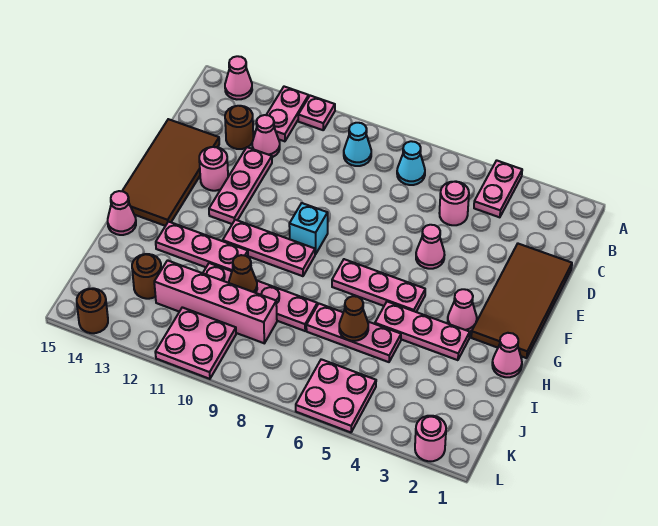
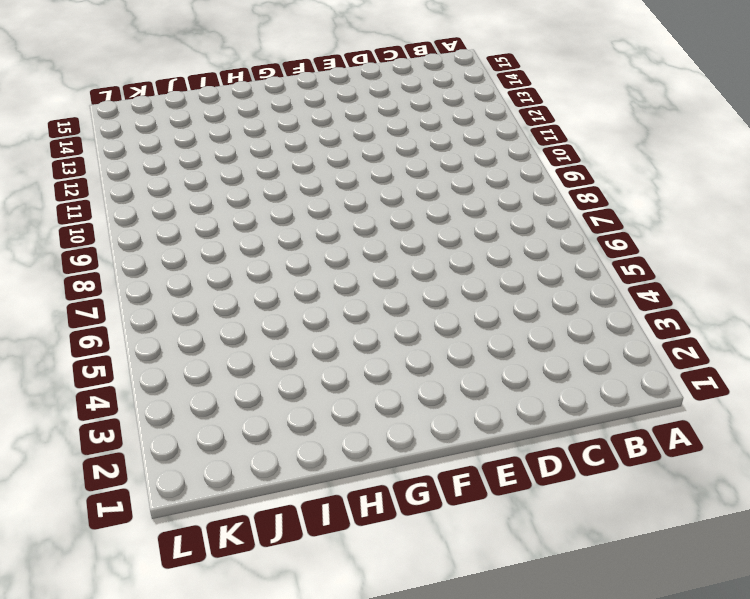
none -> pink plate A4:B4 level 1
none -> pink plate A11 level 1
none -> pink plate A12:B12 level 1
none -> pink cone A14 level 1

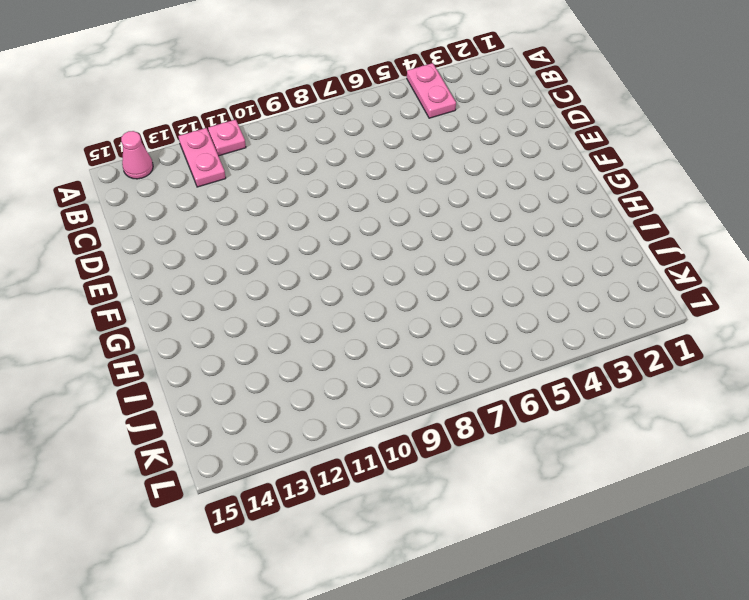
none -> cyan cone B7 level 1
none -> cyan cone B9 level 1
none -> pink round brick C5 level 1
none -> pink cone C12 level 1

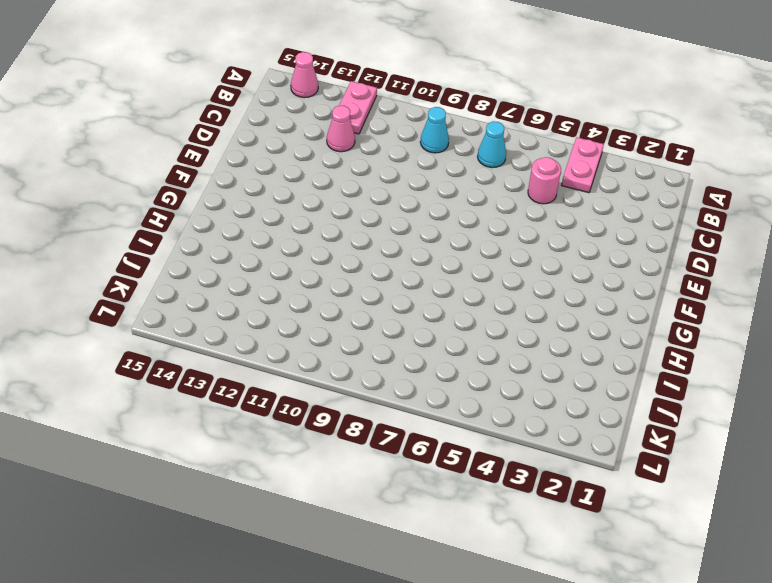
none -> pink plate A11 level 1
none -> brown round brick C13 level 1
none -> brown tile D1:G2 level 1
none -> pink plate D12:F12 level 1

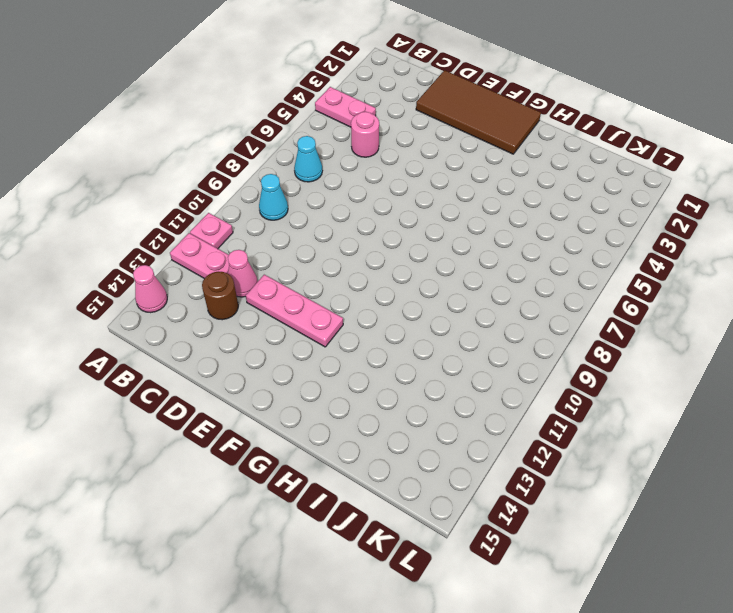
none -> brown tile D14:G15 level 1
none -> pink cone E5 level 1
none -> pink round brick E13 level 1
none -> cyan brick F9 level 1

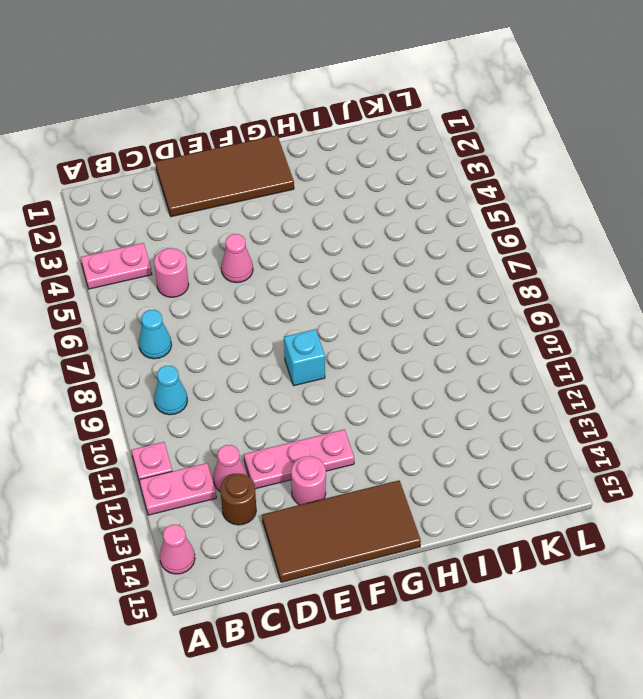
none -> pink cone G3 level 1
none -> pink plate G5:G7 level 1
none -> pink plate G9:G11 level 1
none -> pink cone H1 level 1

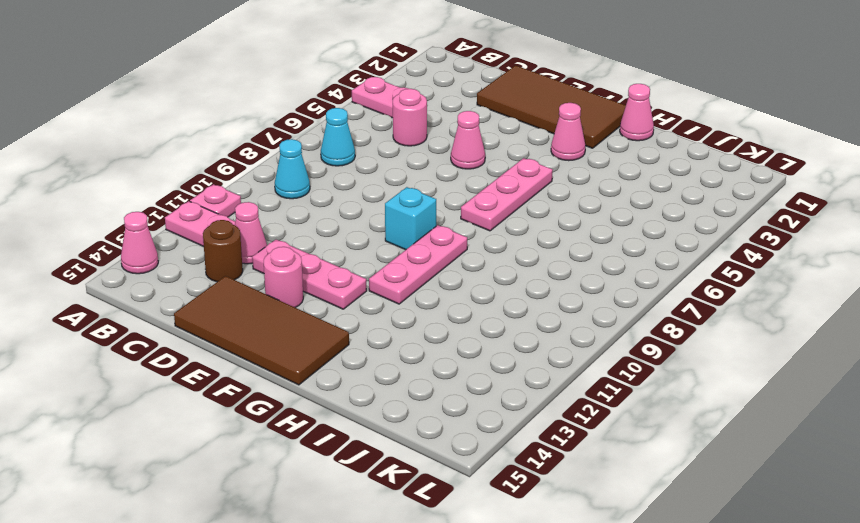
none -> pink plate H3:H5 level 1
none -> pink plate H11:H13 level 1
none -> pink cone H15 level 1
none -> pink plate I5:I7 level 1

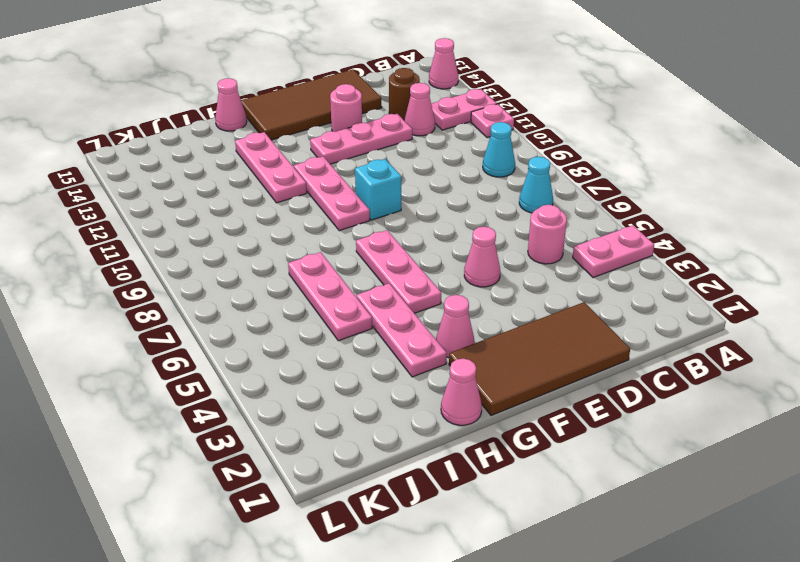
none -> pink plate I8:I11 level 1
none -> pink brick J9:J12 level 1
none -> brown round brick J13 level 1
none -> pink plate K5:L6 level 1

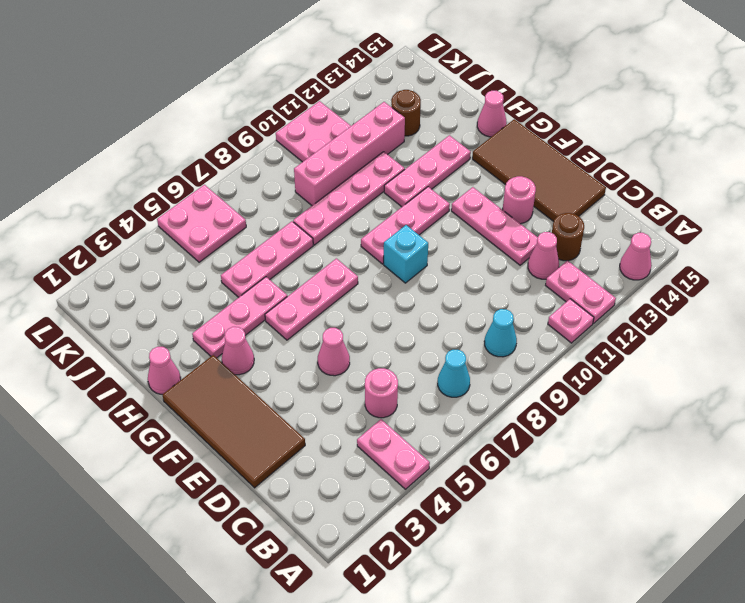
none -> pink round brick L2 level 1
none -> brown round brick L14 level 1
none -> brown cone I6 level 2
none -> brown cone I10 level 2

